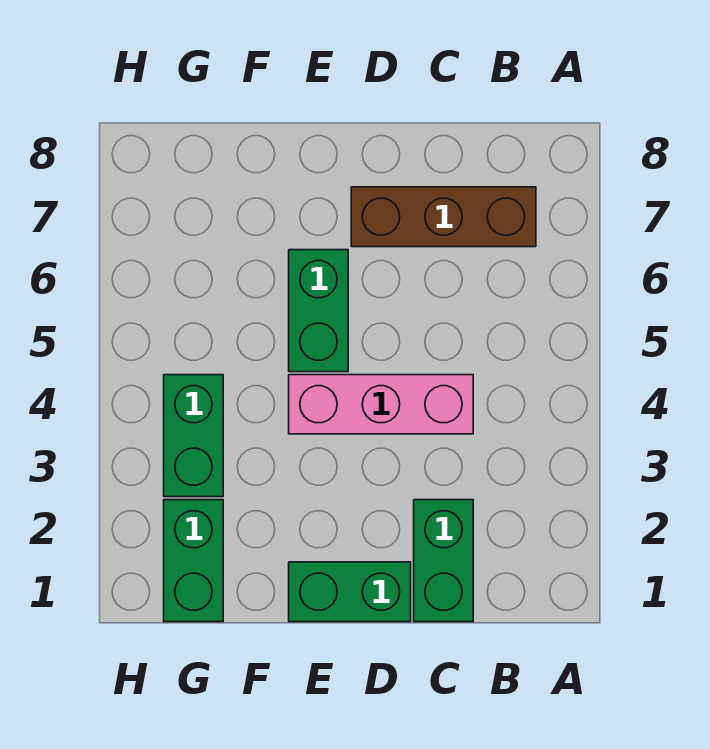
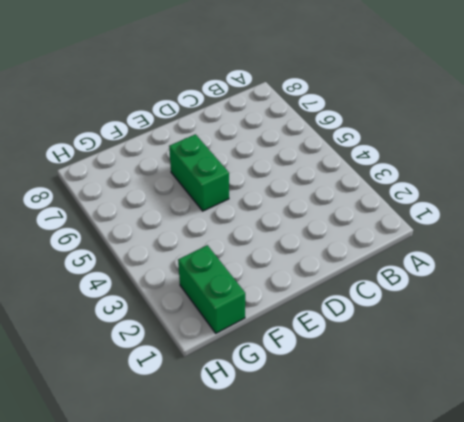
none -> brown brick B7:D7 level 1
none -> green brick C1:C2 level 1

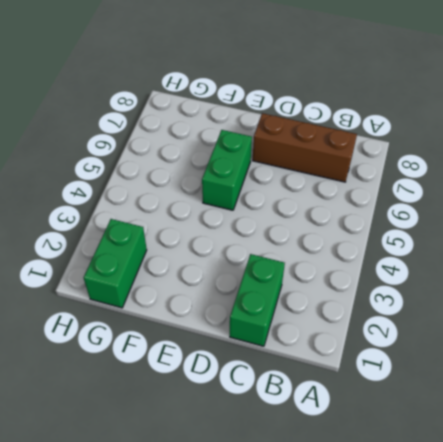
none -> pink brick C4:E4 level 1
none -> green brick D1:E1 level 1

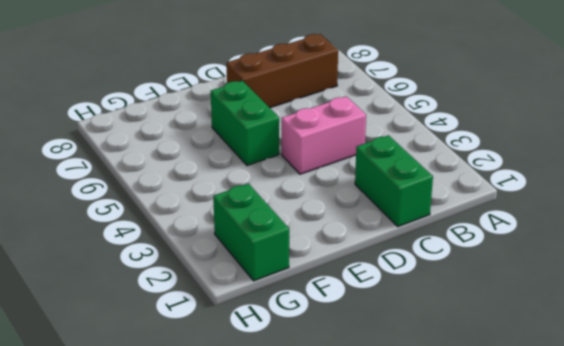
pink brick C4:D4 level 1 -> pink brick C4:E4 level 1
none -> green brick D1:E1 level 1
none -> green brick G3:G4 level 1

